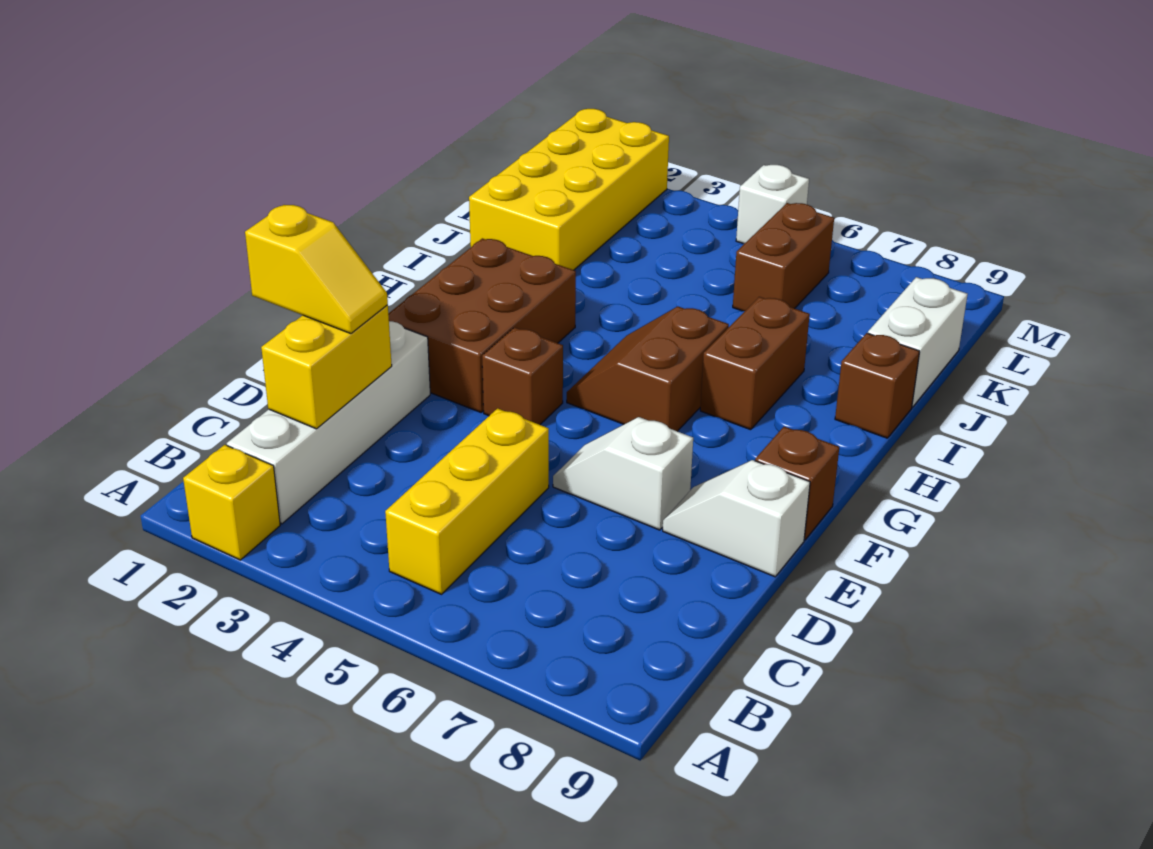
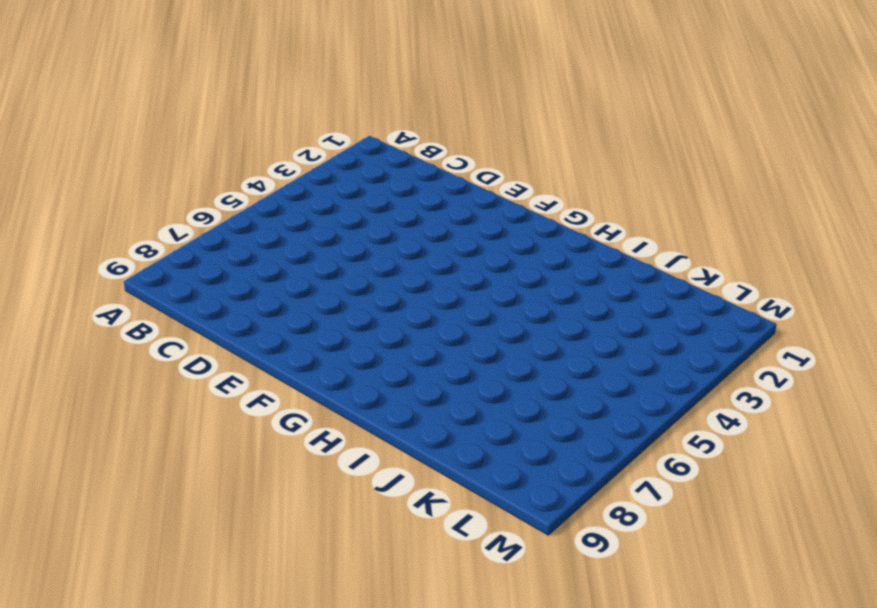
none -> yellow brick A2 level 1
none -> white brick B2:E2 level 1
none -> yellow brick B5:D5 level 1

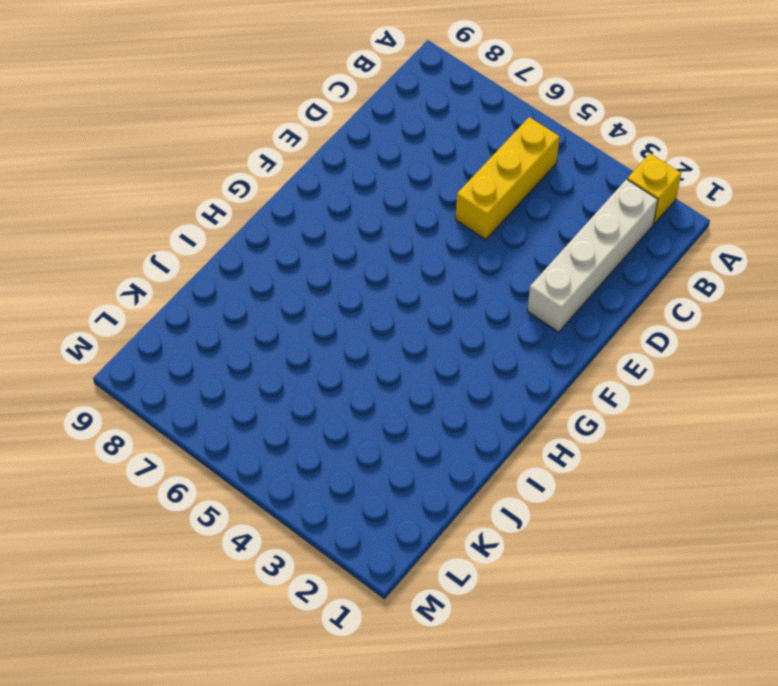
none -> white slope E6:E7 level 1 top 7
none -> white slope E8:E9 level 1 top 9
none -> brown brick F2:H3 level 1

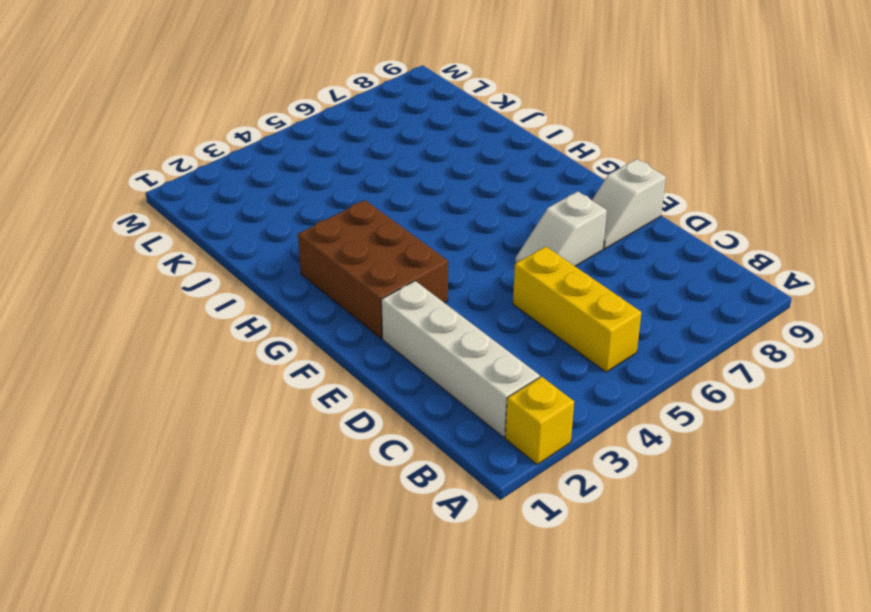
none -> brown brick F4 level 1
none -> brown brick F9 level 1
none -> brown slope G5:H6 level 1 top 6

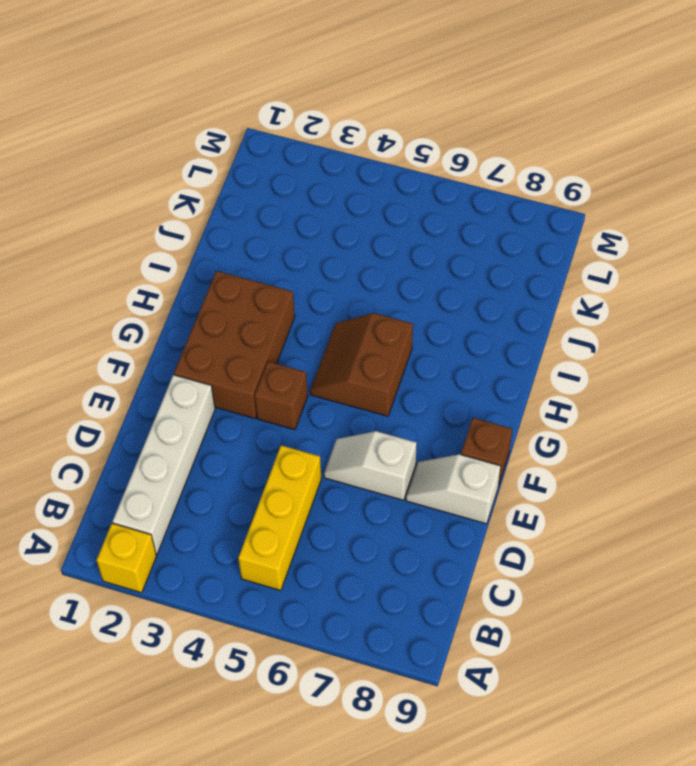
none -> brown brick H7:I7 level 1
none -> brown brick I9 level 1
none -> yellow brick J1:M2 level 1

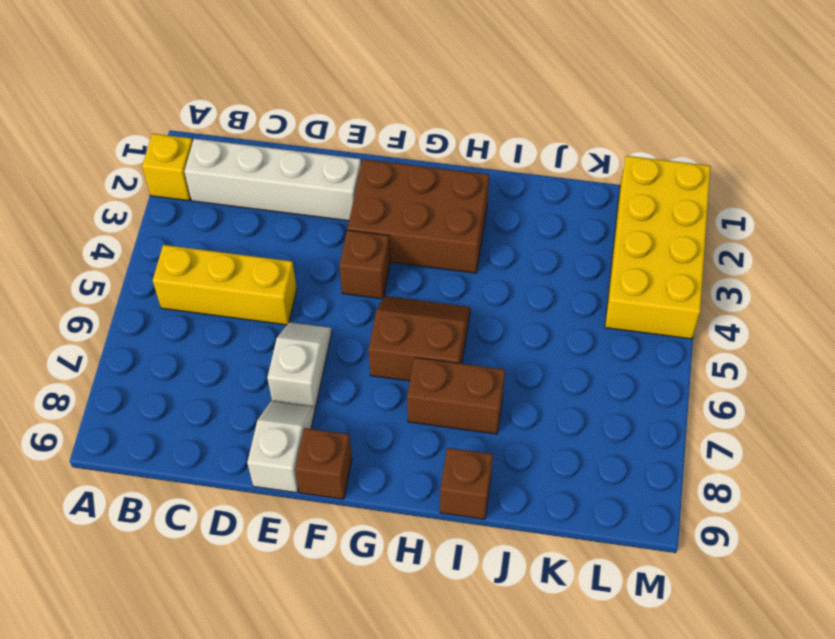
yellow brick L1:M4 level 1 -> yellow brick J1:M2 level 1
none -> white brick J9:K9 level 1
none -> brown brick K6:L6 level 1
none -> white brick M5 level 1

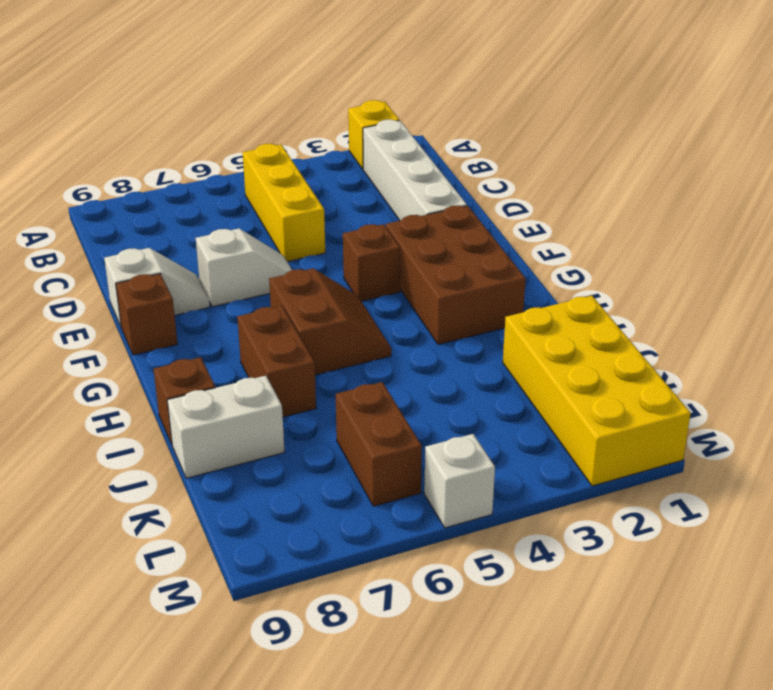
white brick J8:J9 level 1 -> white brick J9:K9 level 1
none -> yellow brick C2:D2 level 2
none -> yellow slope D1:D2 level 3 top 1

